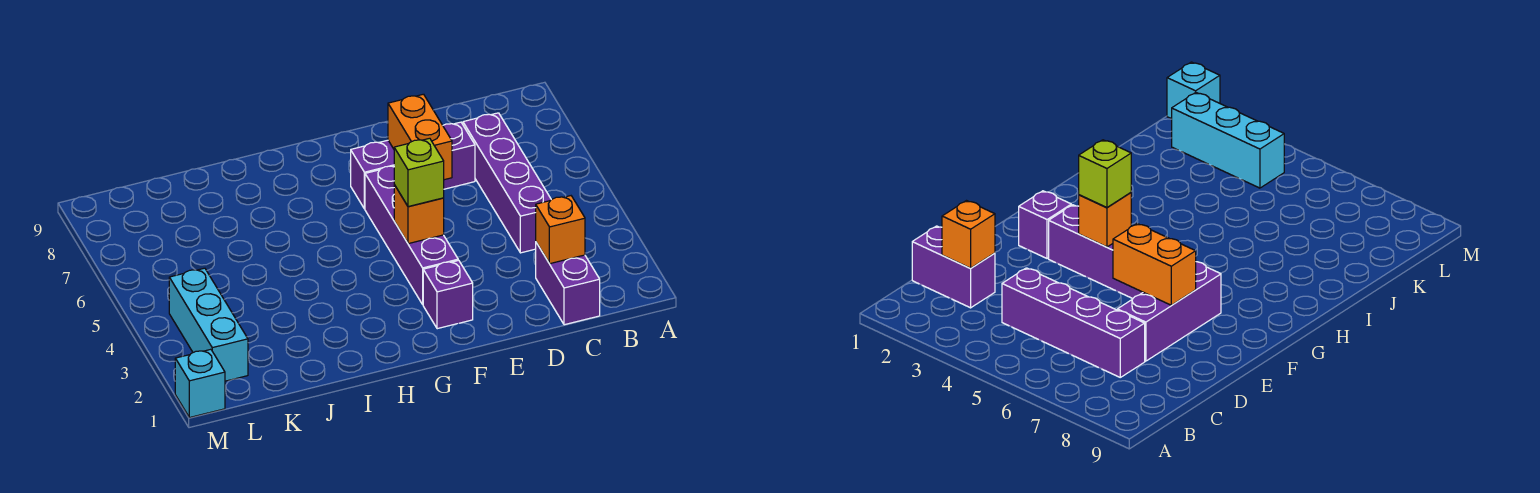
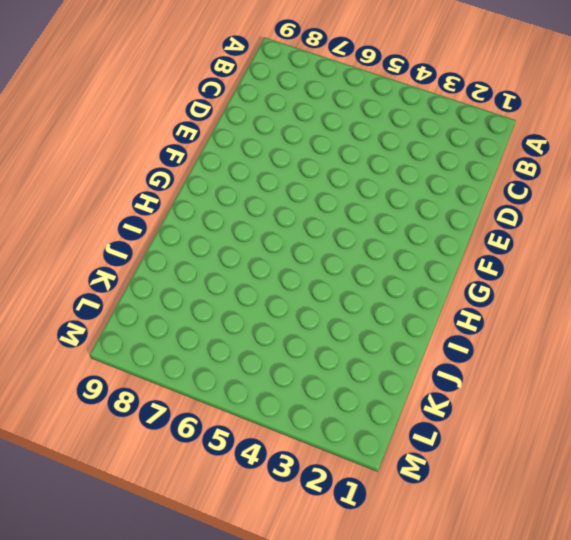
none -> purple brick C1:C2 level 1
none -> purple brick C4:C7 level 1

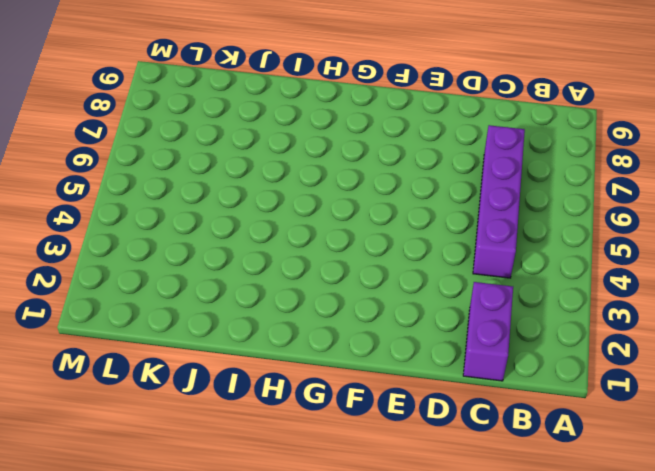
none -> purple brick D7:F7 level 1
none -> purple brick F2 level 1

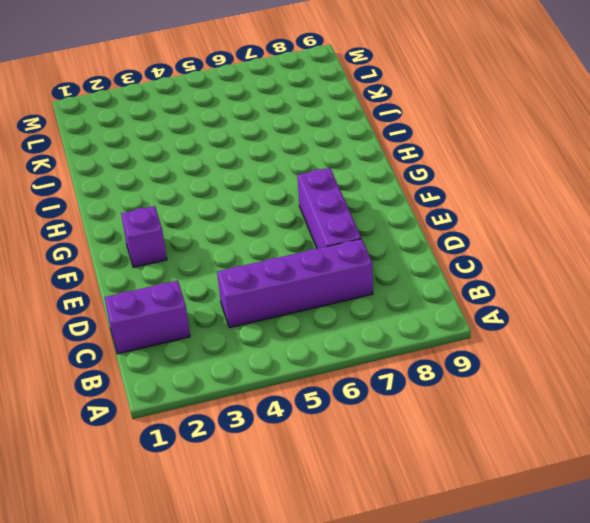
none -> purple brick F3:F6 level 1
none -> cyan brick L2:L4 level 1

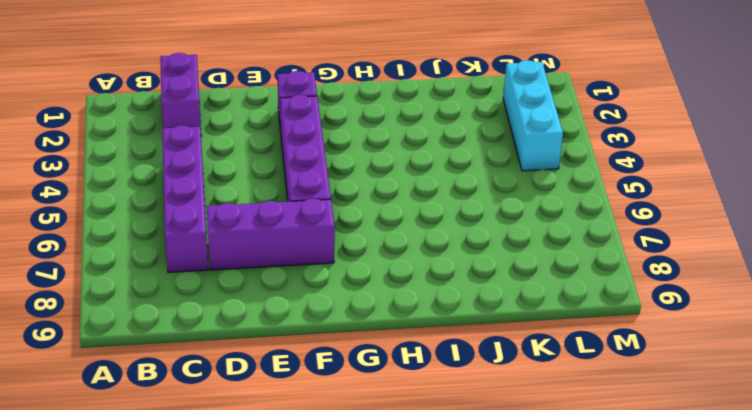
none -> cyan brick M1 level 1
none -> orange brick C2 level 2

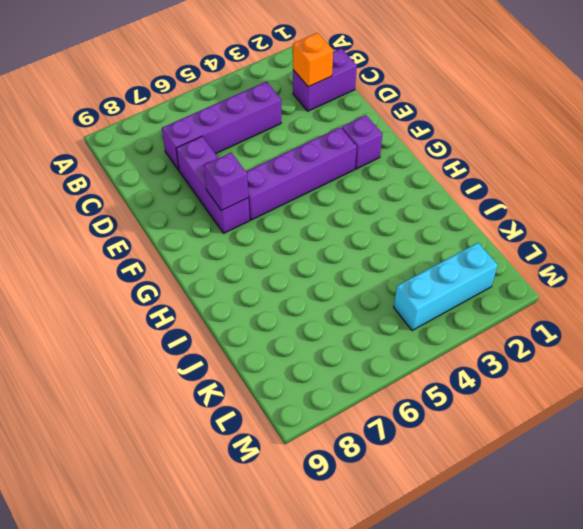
purple brick F7 level 2 -> none
none -> cyan brick M1 level 1
none -> orange brick E6:E7 level 2

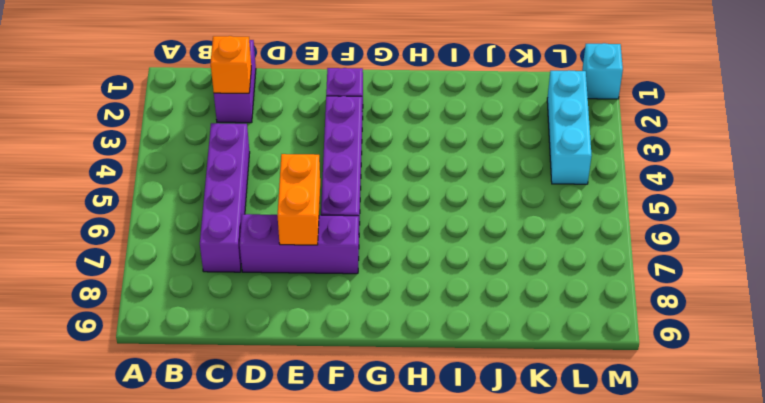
none -> orange brick F4 level 2
none -> lime brick F4 level 3

